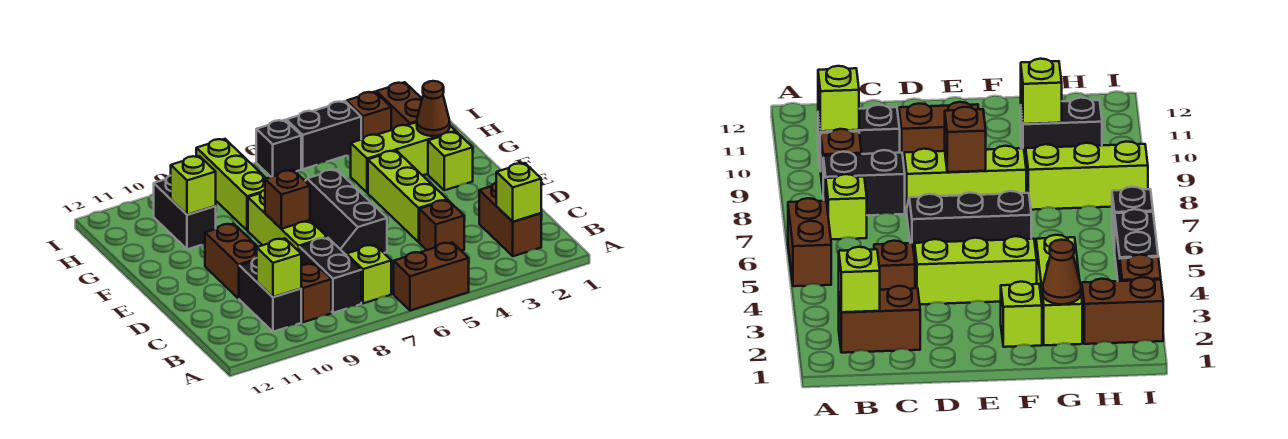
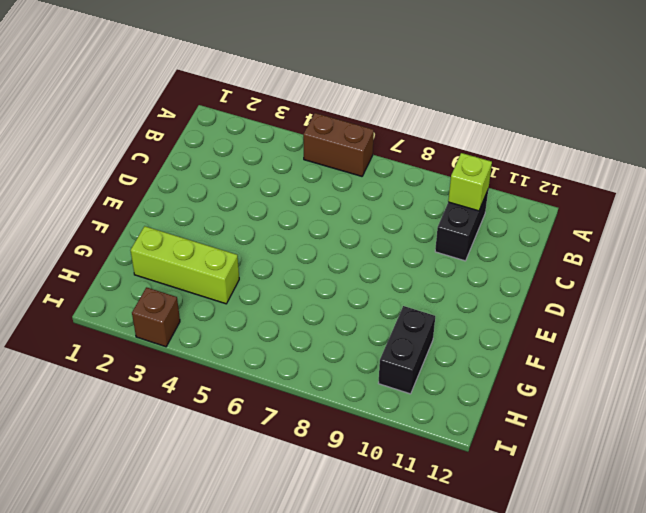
none -> brown brick B2:C2 level 1
none -> lime brick B7 level 1
none -> black brick B8:C8 level 1

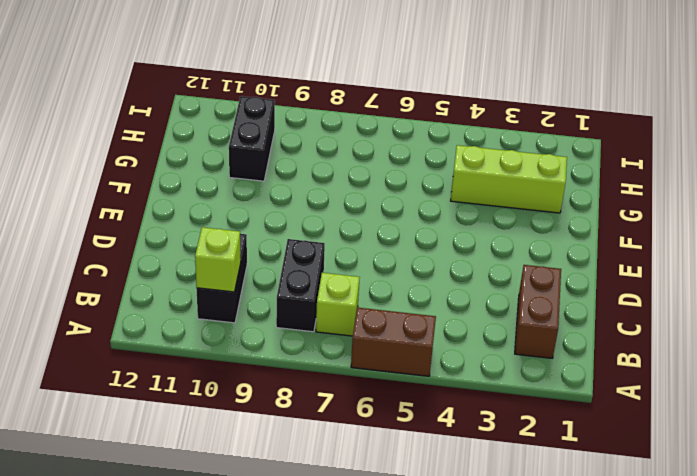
none -> brown brick B9 level 1
none -> brown brick C4 level 1
none -> lime brick D4:F4 level 1

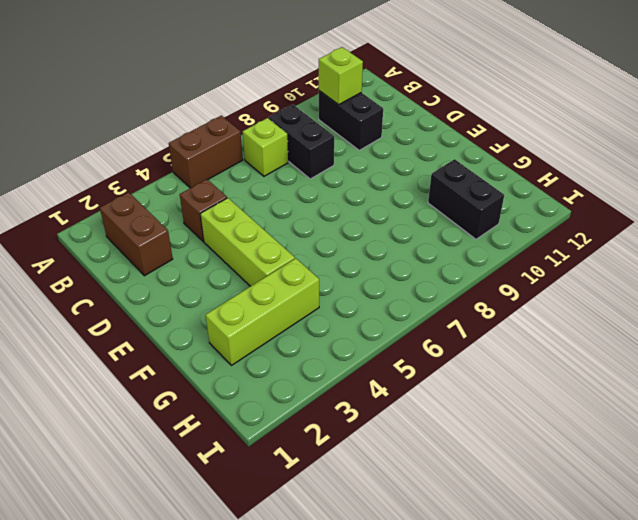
none -> brown brick B9 level 1
none -> black slope D6:F7 level 1 top 6
none -> lime brick D8:F8 level 1

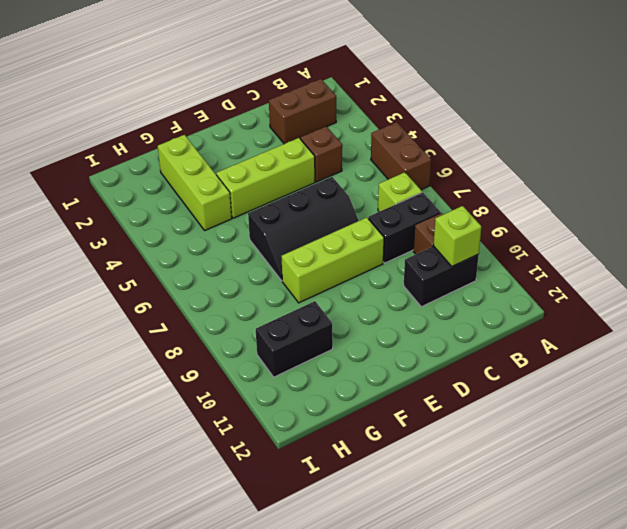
none -> brown brick D10:E10 level 1
none -> lime brick F2 level 1
none -> lime brick G8:I8 level 1

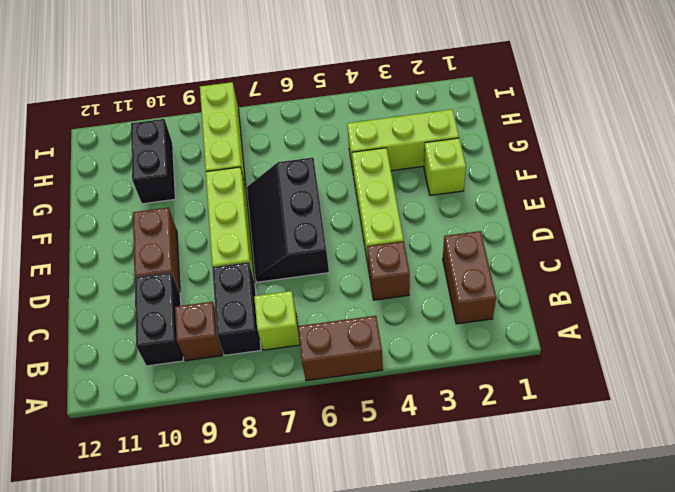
none -> brown brick H2:I2 level 1
none -> brown brick I3 level 1
none -> black brick I4:I5 level 1

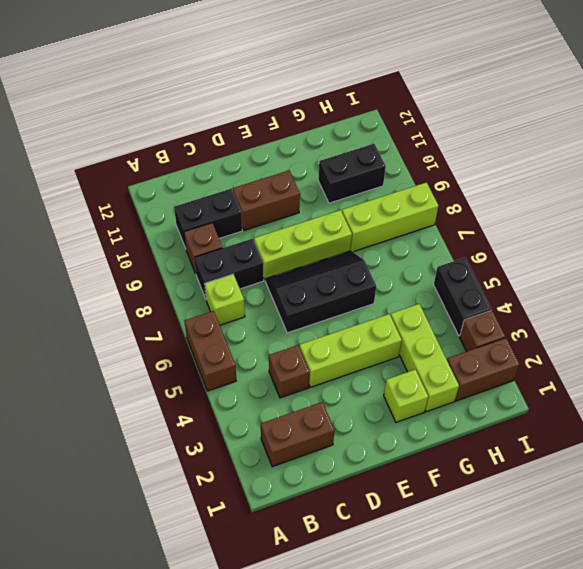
none -> black brick I6 level 1
none -> lime brick B2 level 2
none -> lime brick B10 level 2

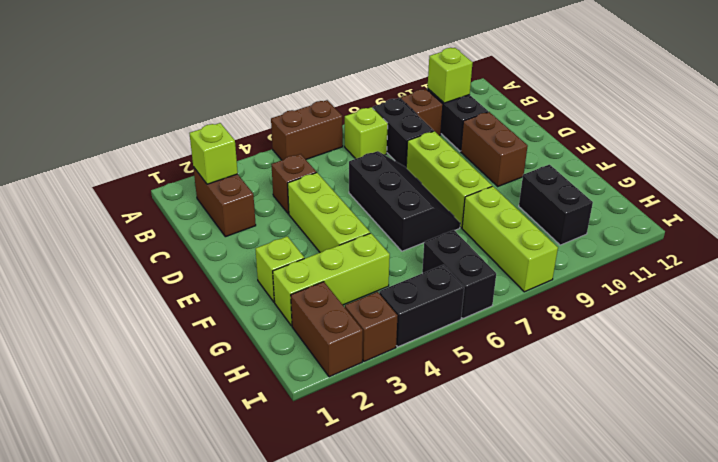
black brick H6:I6 level 1 -> black brick I6 level 1
none -> brown brick E8 level 2
none -> brown cone G2 level 2
none -> lime brick G10 level 2

